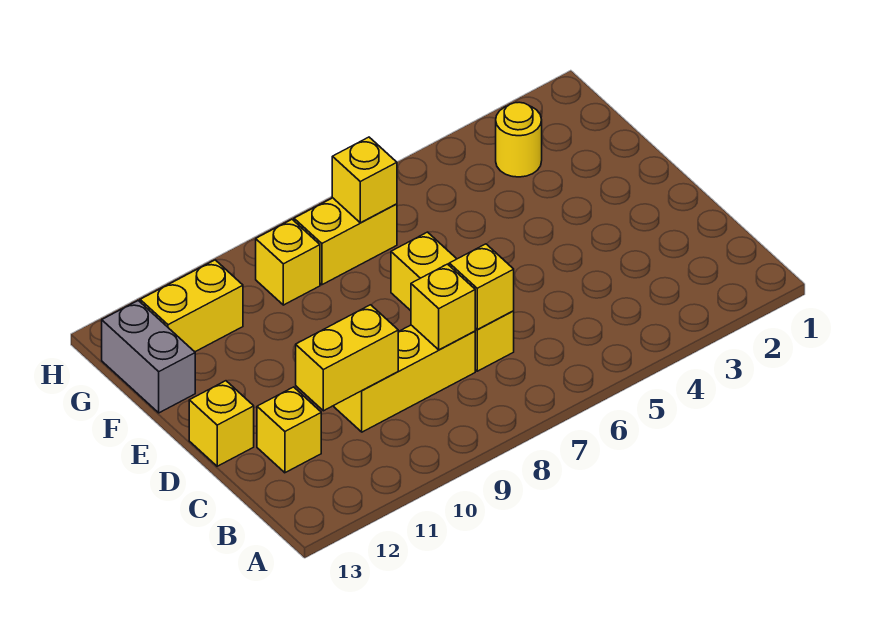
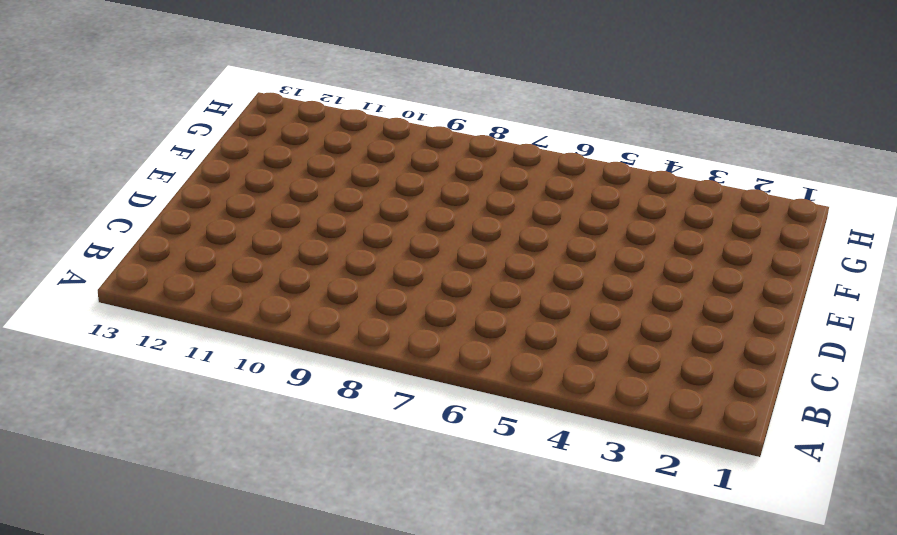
none -> yellow brick C7:E7 level 1
none -> yellow brick C8:C10 level 1
none -> yellow brick C12 level 1

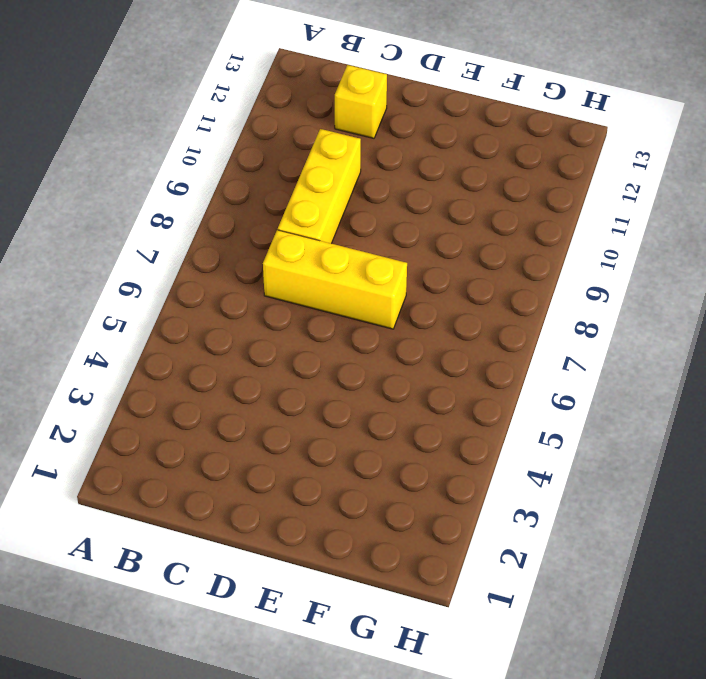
none -> yellow brick D13 level 1
none -> grey brick F13:G13 level 1
none -> yellow round brick G3 level 1

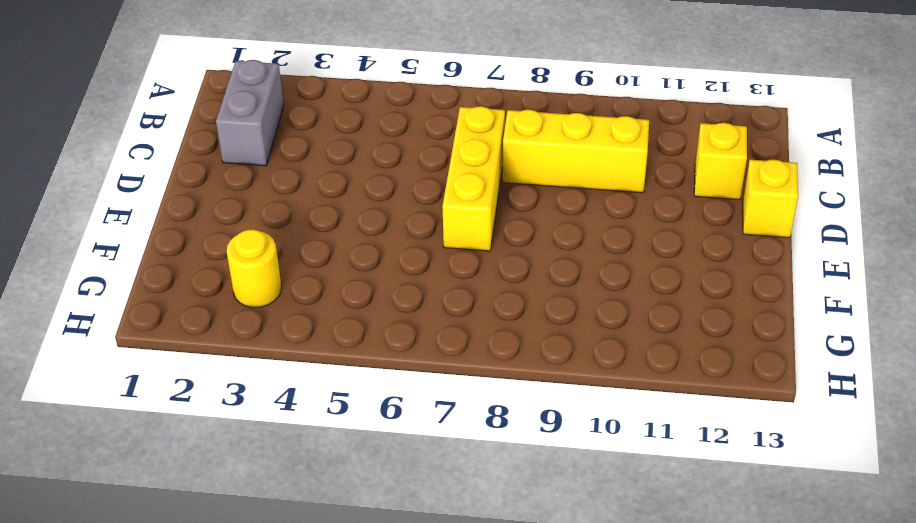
grey brick B2:C2 level 1 -> grey brick F13:G13 level 1
none -> yellow brick G7:G8 level 1
none -> yellow brick G9 level 1
none -> yellow brick G11:G12 level 1

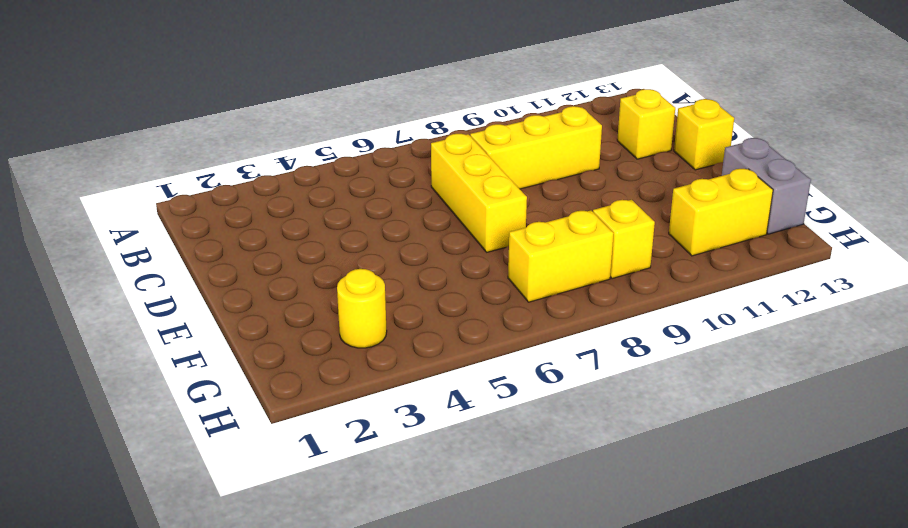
none -> yellow brick C7 level 2
none -> yellow brick C8 level 2
none -> yellow brick C10:C11 level 2

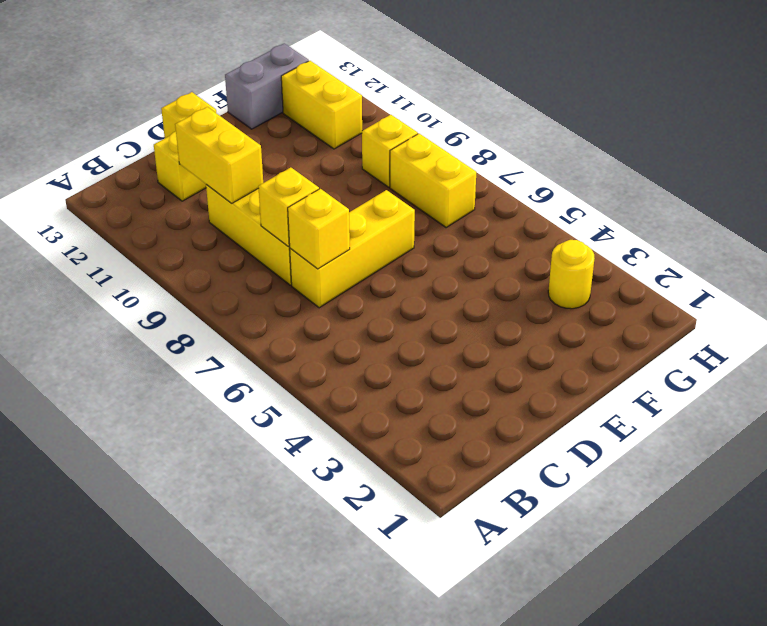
none -> yellow brick G7 level 2

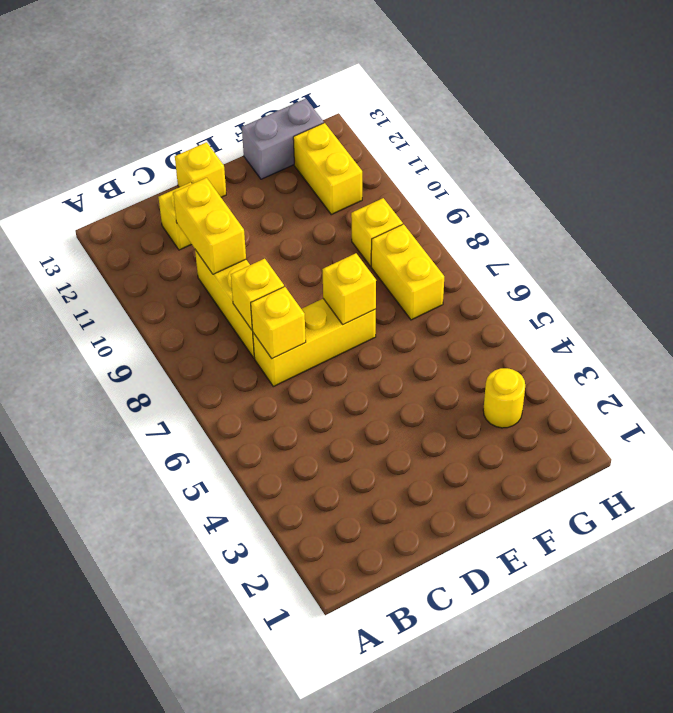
yellow brick E7 level 2 -> yellow brick G7 level 2

